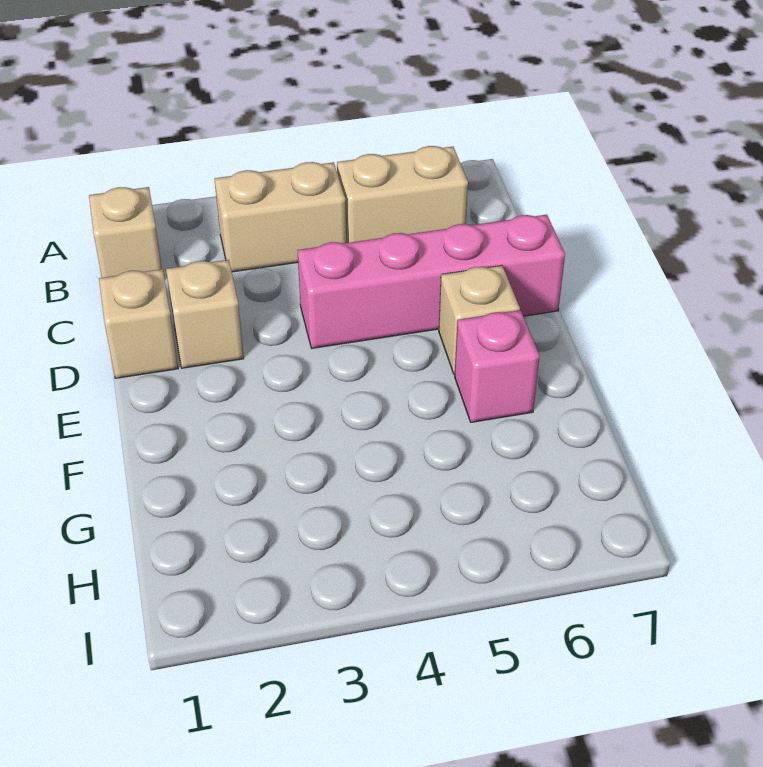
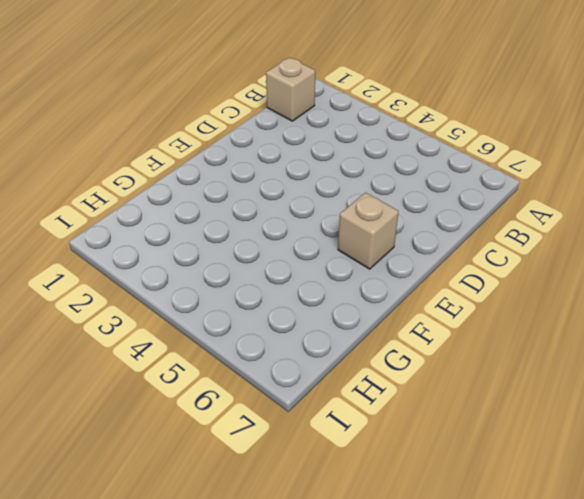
none -> tan brick B3:B4 level 1
none -> tan brick B5:B6 level 1

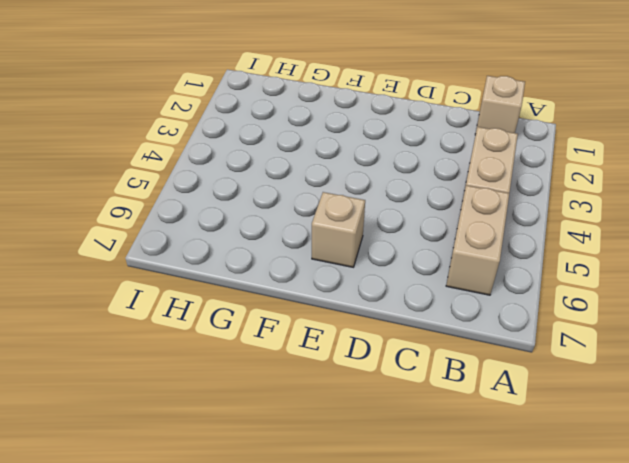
none -> tan brick D1 level 1
none -> tan brick D2 level 1

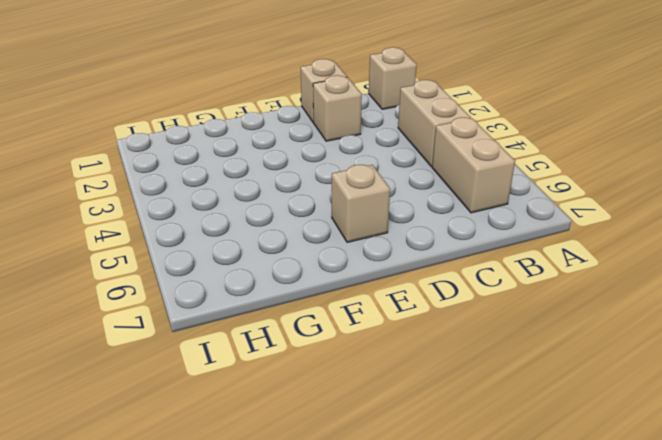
none -> pink brick D4:D7 level 1
none -> pink brick F6 level 1

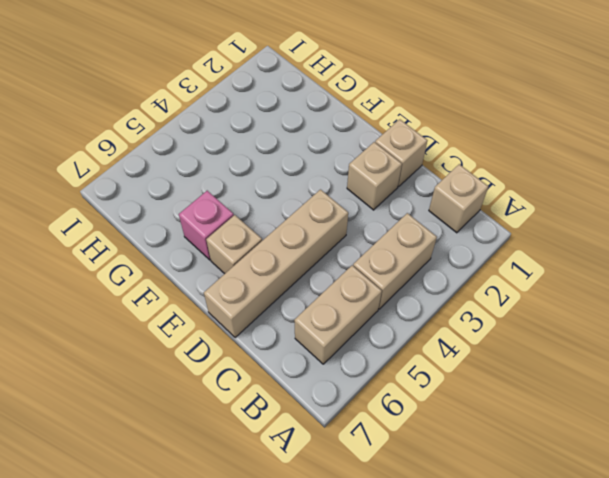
tan brick D4:D7 level 1 -> pink brick D4:D7 level 1

